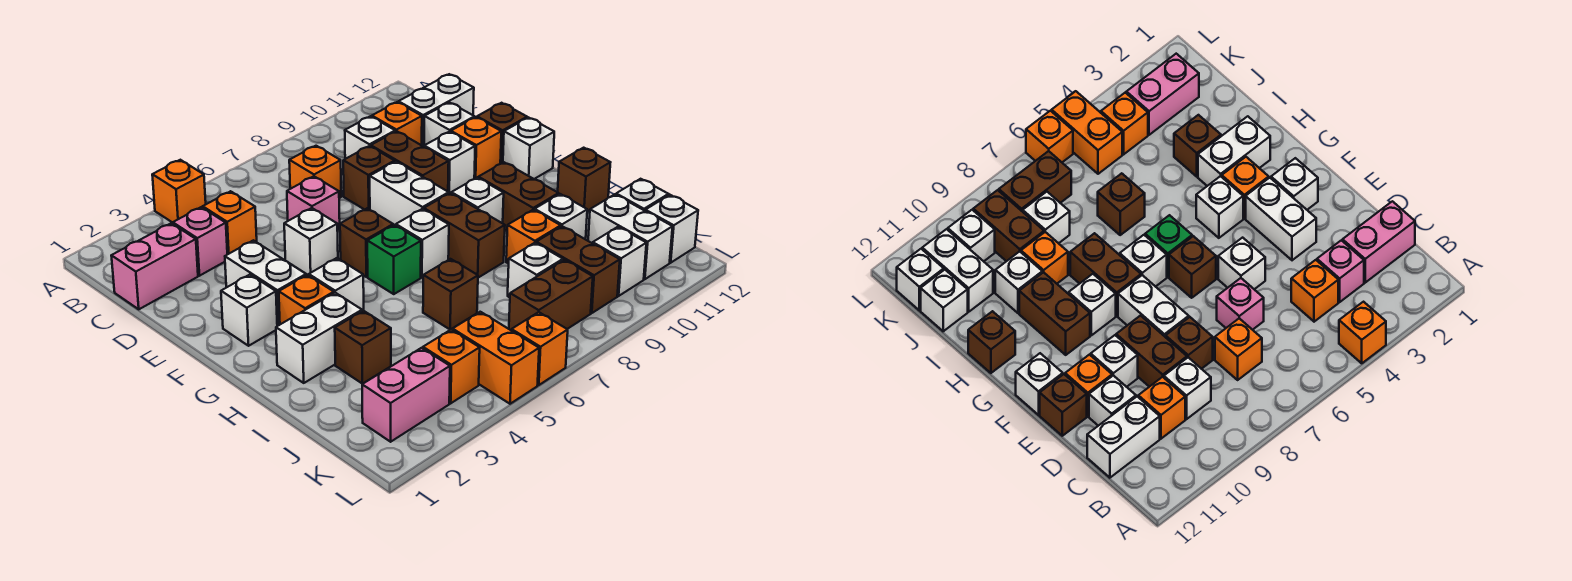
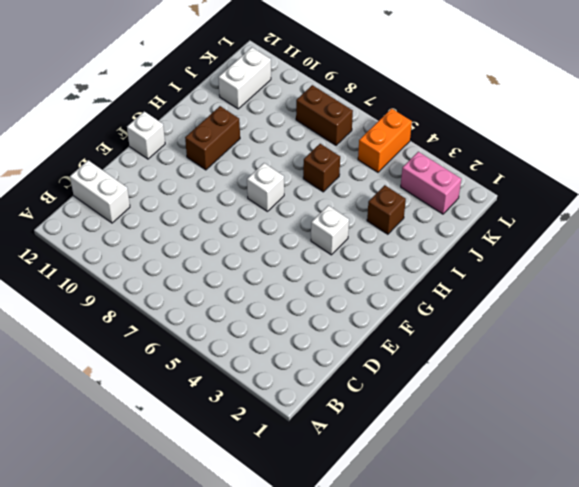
none -> orange brick A4 level 1
none -> pink brick C1:C2 level 1
none -> pink brick C3 level 1
none -> orange brick C4 level 1

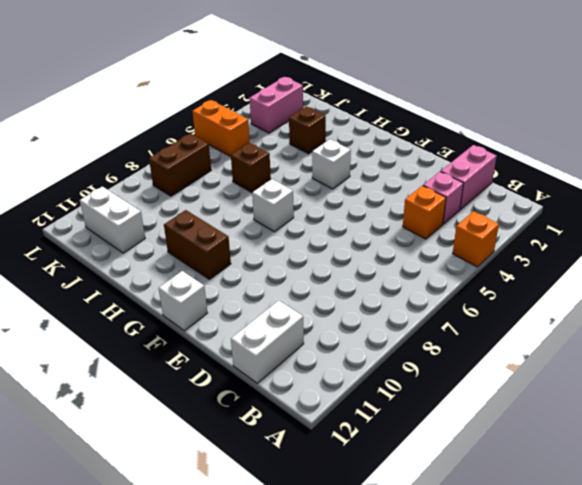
none -> orange brick C7 level 1
none -> white brick C9 level 1
none -> orange brick C10 level 1
none -> pink brick D6 level 1

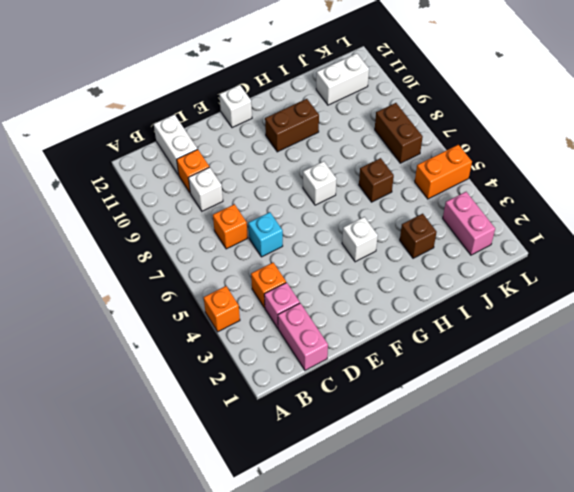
cyan brick D6 level 1 -> pink brick D6 level 1
none -> brown brick D8 level 1
none -> brown brick D9:E9 level 1
none -> white brick D11 level 1
none -> white brick E3:F3 level 1

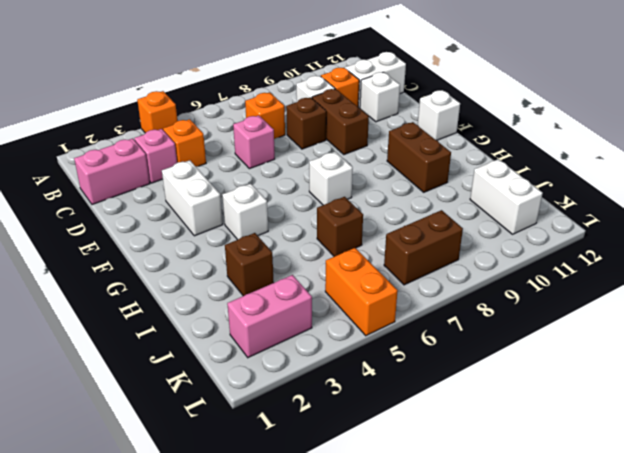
none -> white brick E5 level 1
none -> white brick E8:F8 level 1
none -> white brick E10 level 1
none -> orange brick E11 level 1

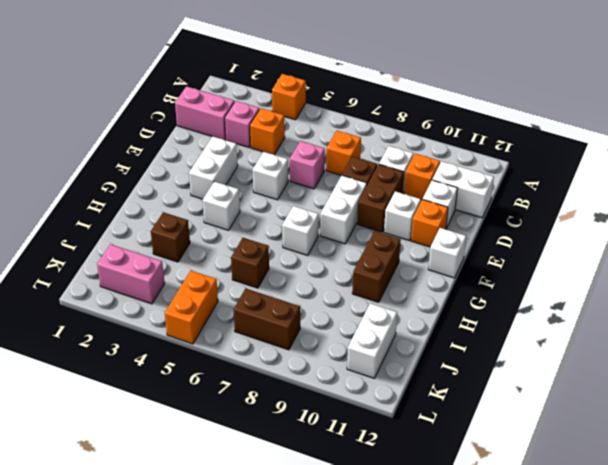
none -> brown brick E12 level 1
none -> white brick F2 level 1
none -> brown brick F6 level 1
none -> orange brick G3 level 1

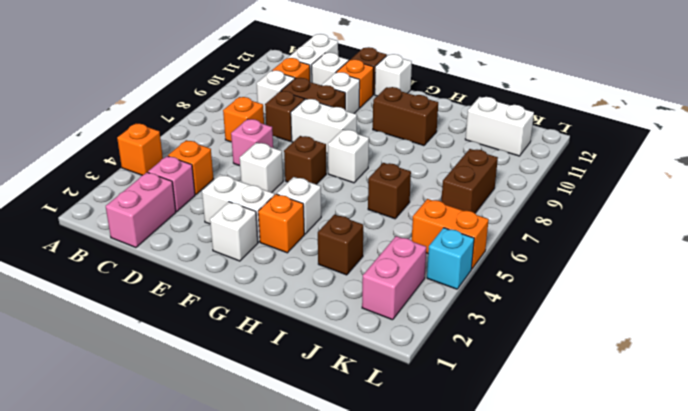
cyan brick L4 level 1 -> none
none -> green brick G6 level 1
none -> brown brick G8:H8 level 1
none -> white brick G9 level 1
none -> white brick H2:H3 level 1

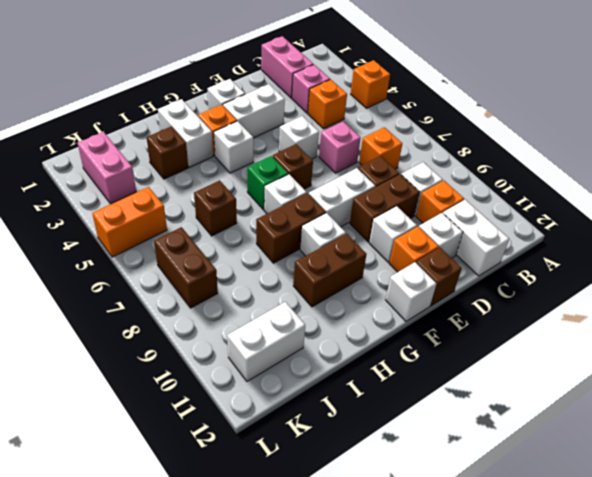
none -> brown brick H12 level 1
none -> orange brick I9 level 1
none -> white brick I10 level 1
none -> white brick J8 level 1

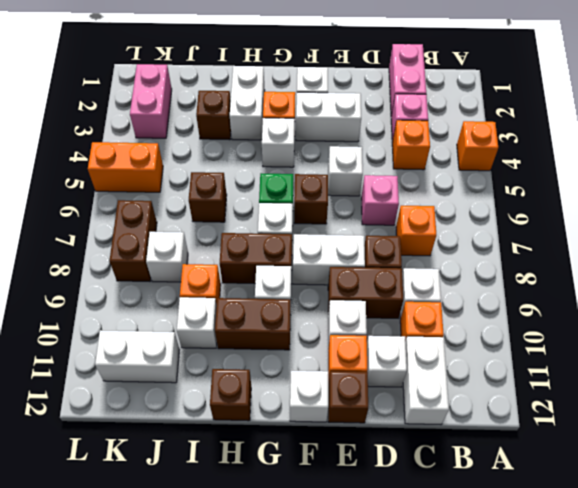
none -> brown brick J9:K9 level 1
none -> white brick J12 level 1
none -> orange brick K4 level 1
none -> white brick K10 level 1

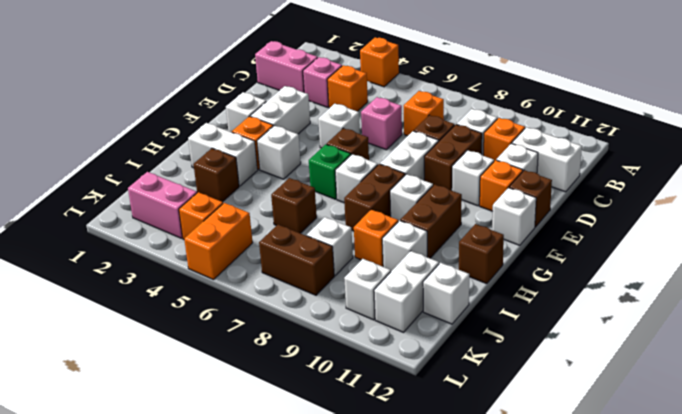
none -> brown brick J9:K9 level 1
none -> white brick K12 level 1
none -> orange brick L6 level 1

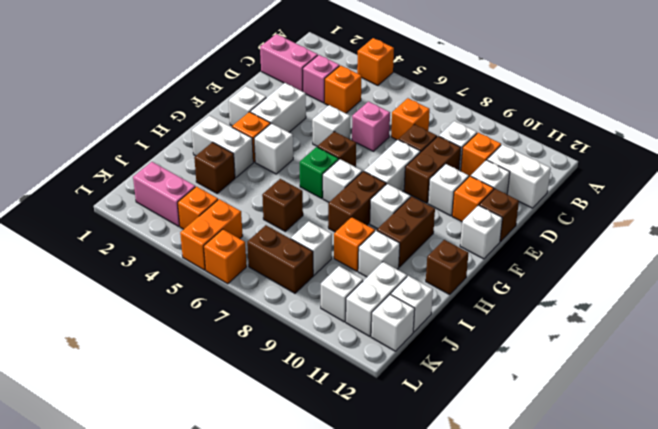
none -> brown brick J9:K9 level 1

